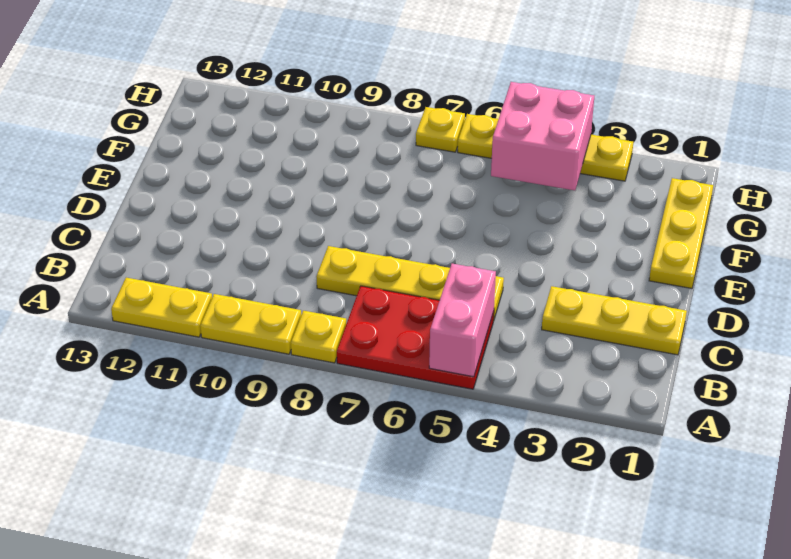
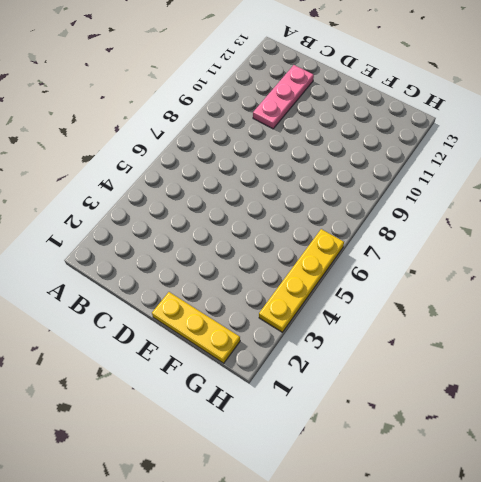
pink plate C10:C12 level 1 -> none
none -> red plate A5:B7 level 1
none -> yellow plate A8 level 1

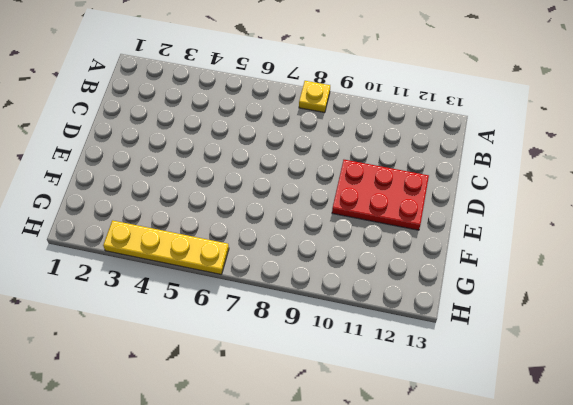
red plate D10:E12 level 1 -> red plate A5:B7 level 1
none -> yellow plate A9:A10 level 1
none -> yellow plate A11:A12 level 1

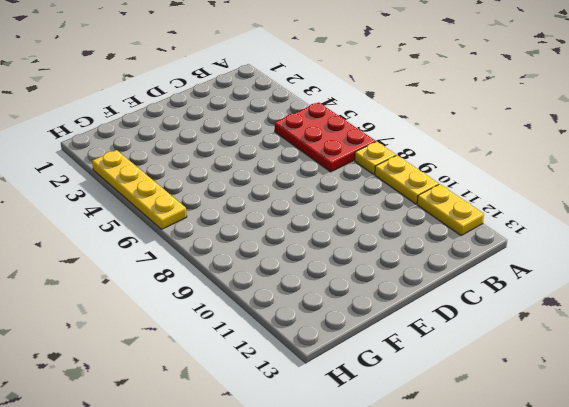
none -> yellow plate C1:C3 level 1
none -> yellow plate C5:C8 level 1

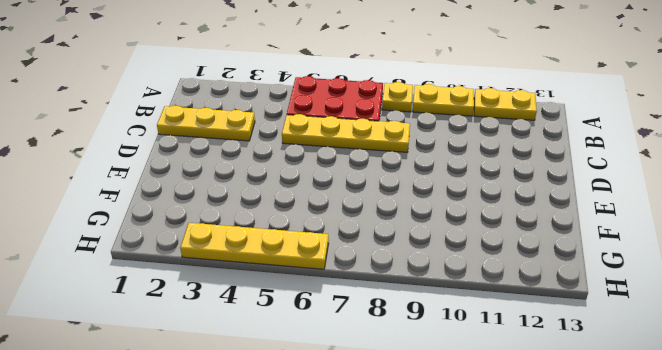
none -> yellow plate E1:G1 level 1
none -> yellow plate H7 level 1

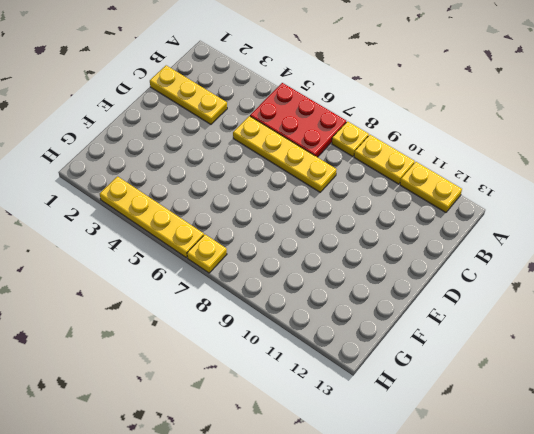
none -> yellow plate E1:G1 level 1
none -> pink brick A5:B5 level 2

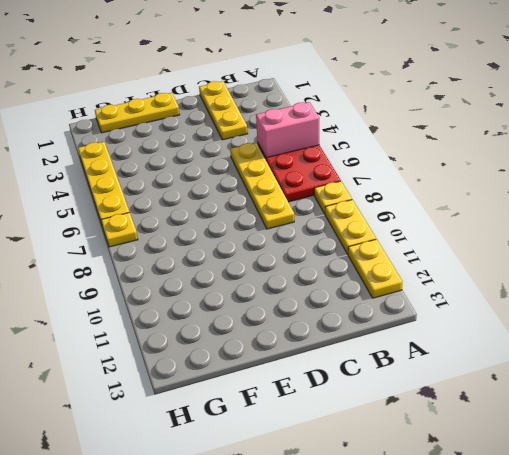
none -> pink brick G4:H5 level 2

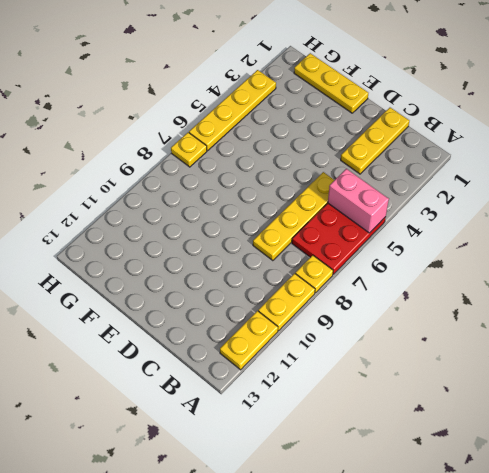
none -> pink brick G4:H5 level 2

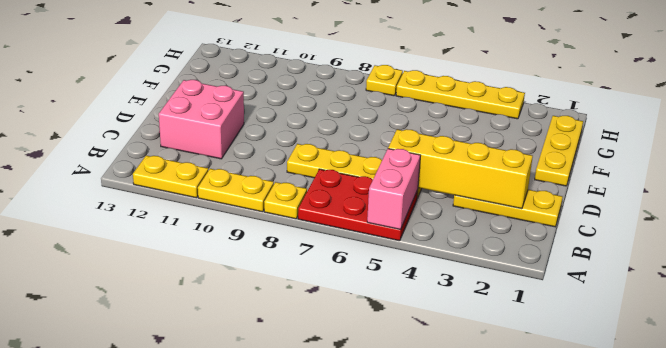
yellow brick C2:C5 level 2 -> none
pink brick C11:D12 level 1 -> pink brick G4:H5 level 2

